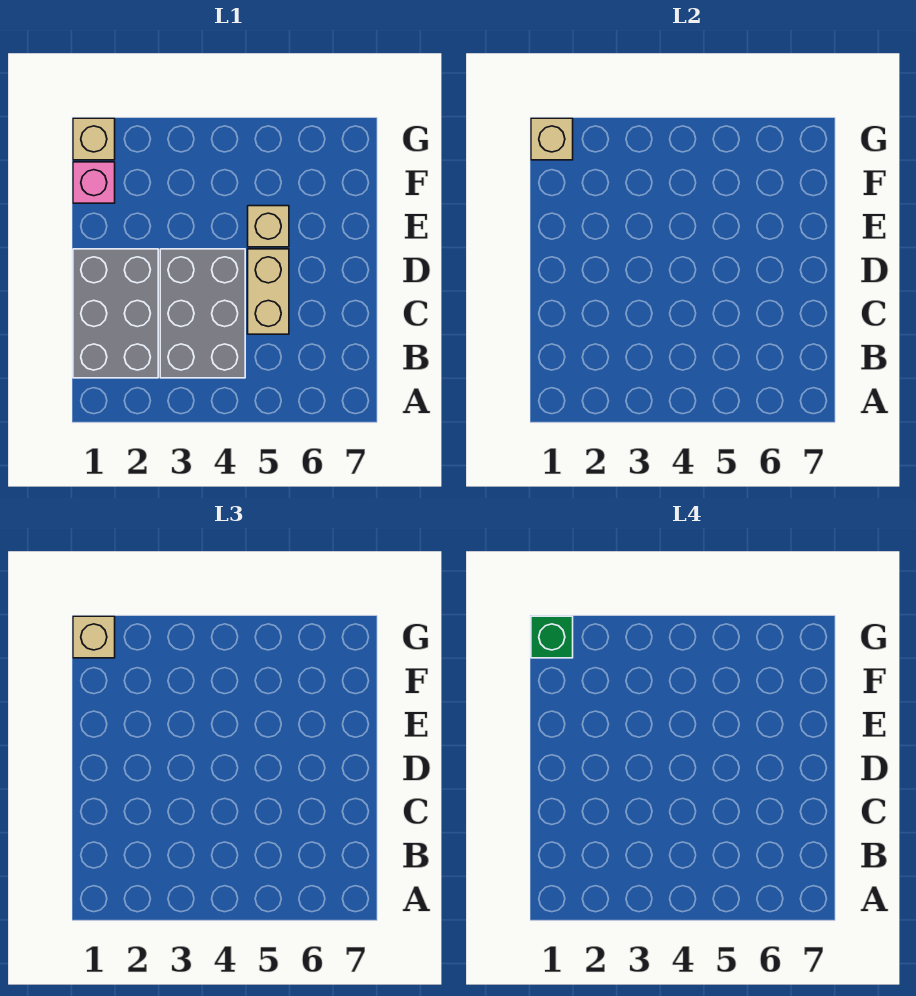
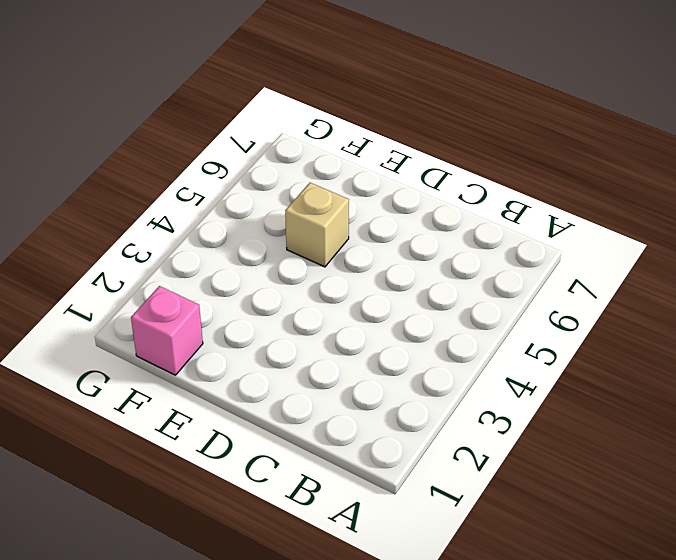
none -> grey brick B1:D2 level 1
none -> grey brick B3:D4 level 1

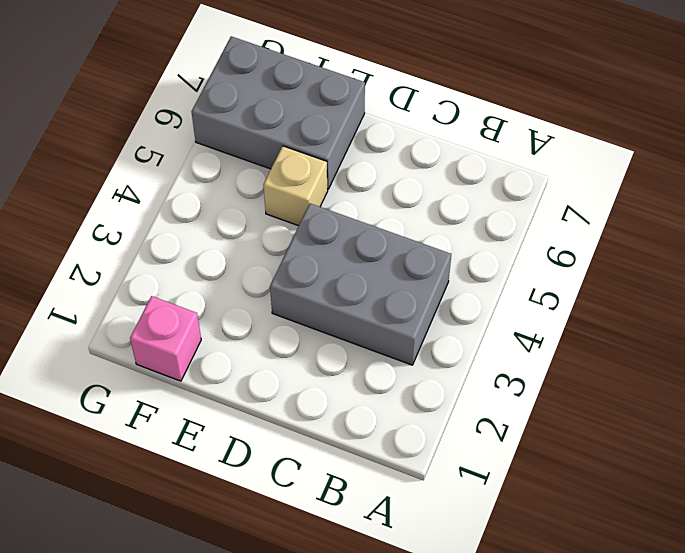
grey brick E6:G7 level 1 -> grey brick B1:D2 level 1
none -> tan brick C5:D5 level 1
none -> tan brick G1 level 1

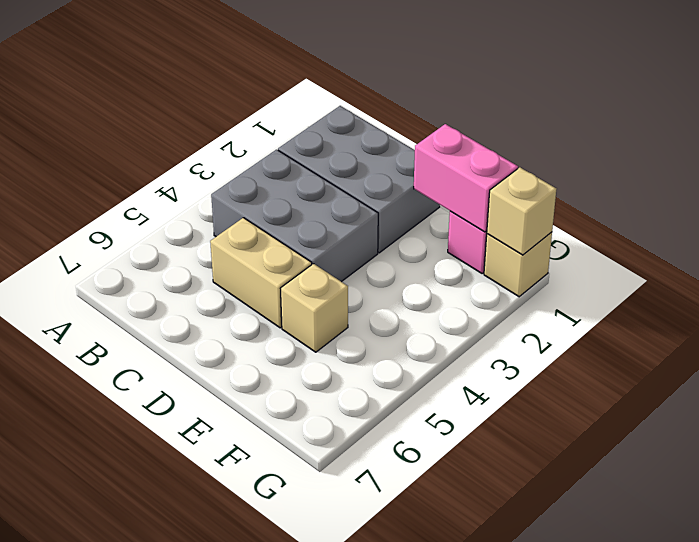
pink brick E1:F1 level 2 -> none
none -> tan brick G1 level 3
none -> green brick G1 level 4

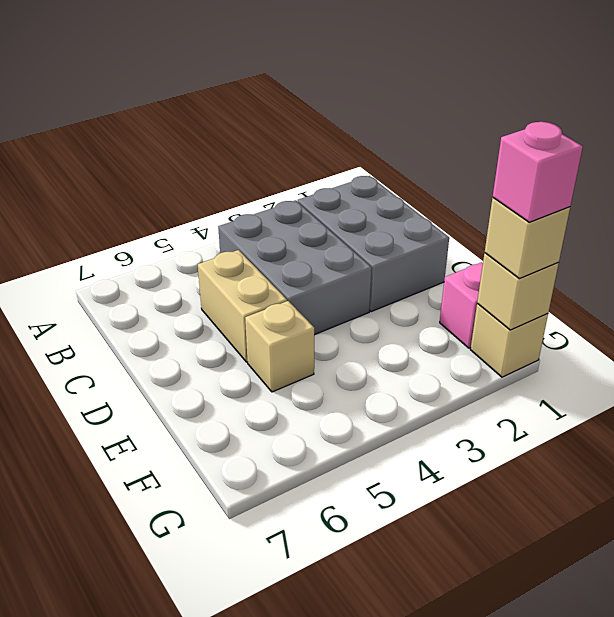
pink brick G1 level 4 -> green brick G1 level 4

